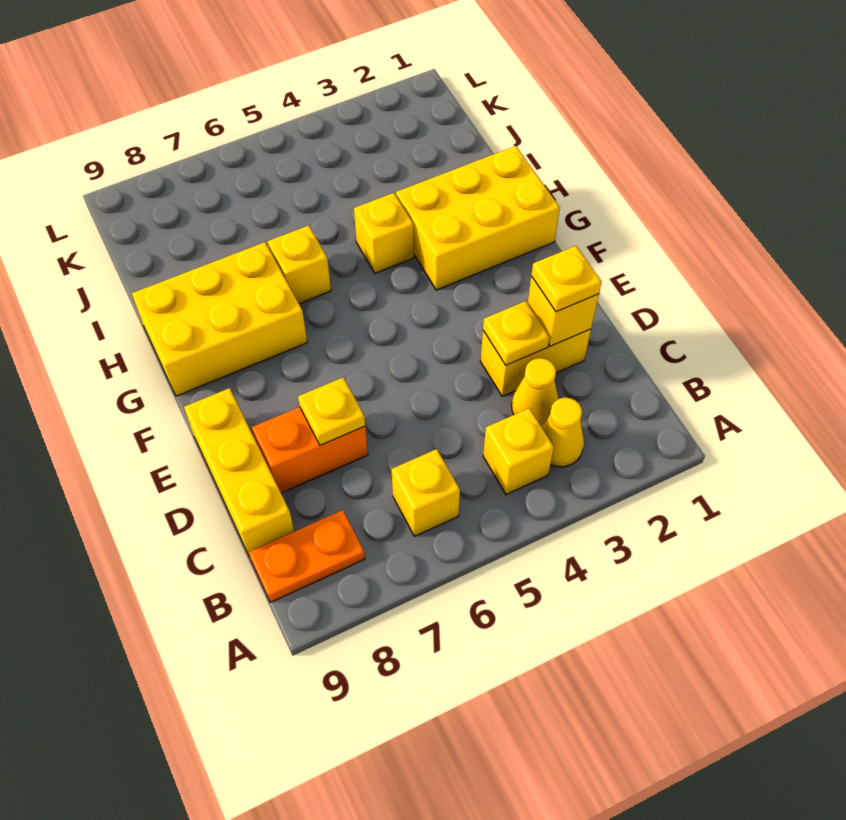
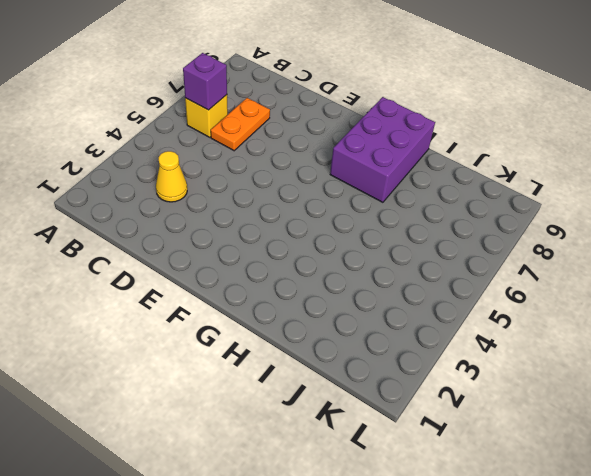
purple brick B6 level 2 -> none
orange plate C6:C7 level 1 -> orange plate B8:B9 level 1
purple brick G7:H9 level 1 -> yellow brick G7:H9 level 1
none -> yellow cone B3 level 1
none -> yellow brick B4 level 1
none -> yellow brick C9:E9 level 1

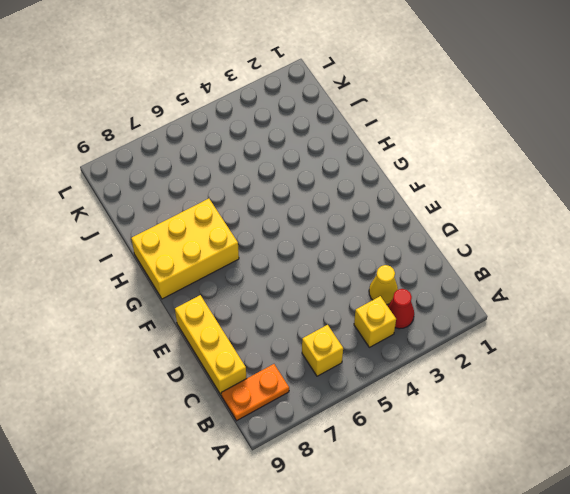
red cone B3 level 1 -> yellow cone B3 level 1
none -> yellow brick D2:D3 level 1
none -> orange brick D7:D8 level 1
none -> yellow brick G1:H3 level 1

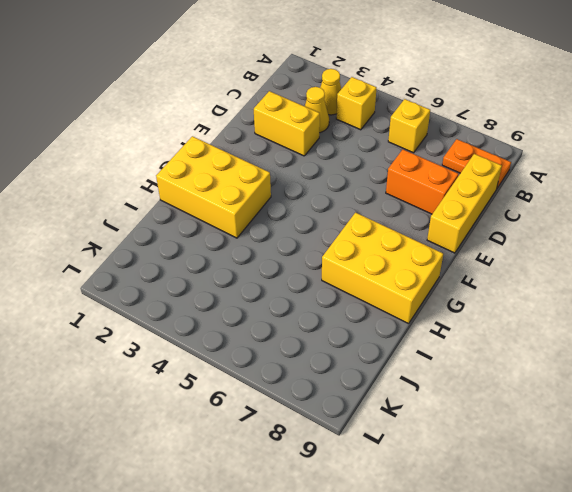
none -> yellow brick H4 level 1
none -> yellow brick H6 level 1
none -> yellow brick D2 level 2

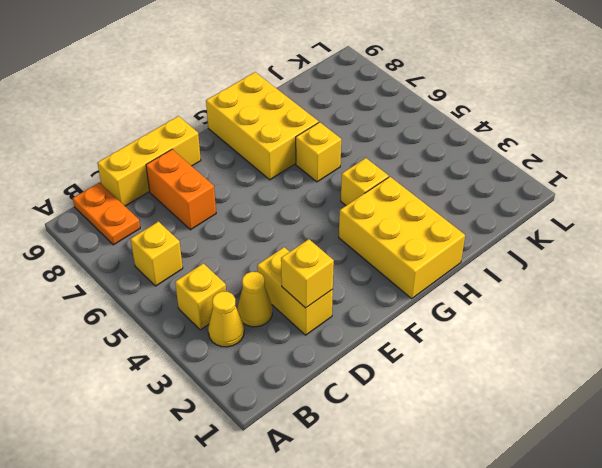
none -> yellow plate D3 level 2
none -> yellow plate D7 level 2
none -> yellow plate D2 level 3

